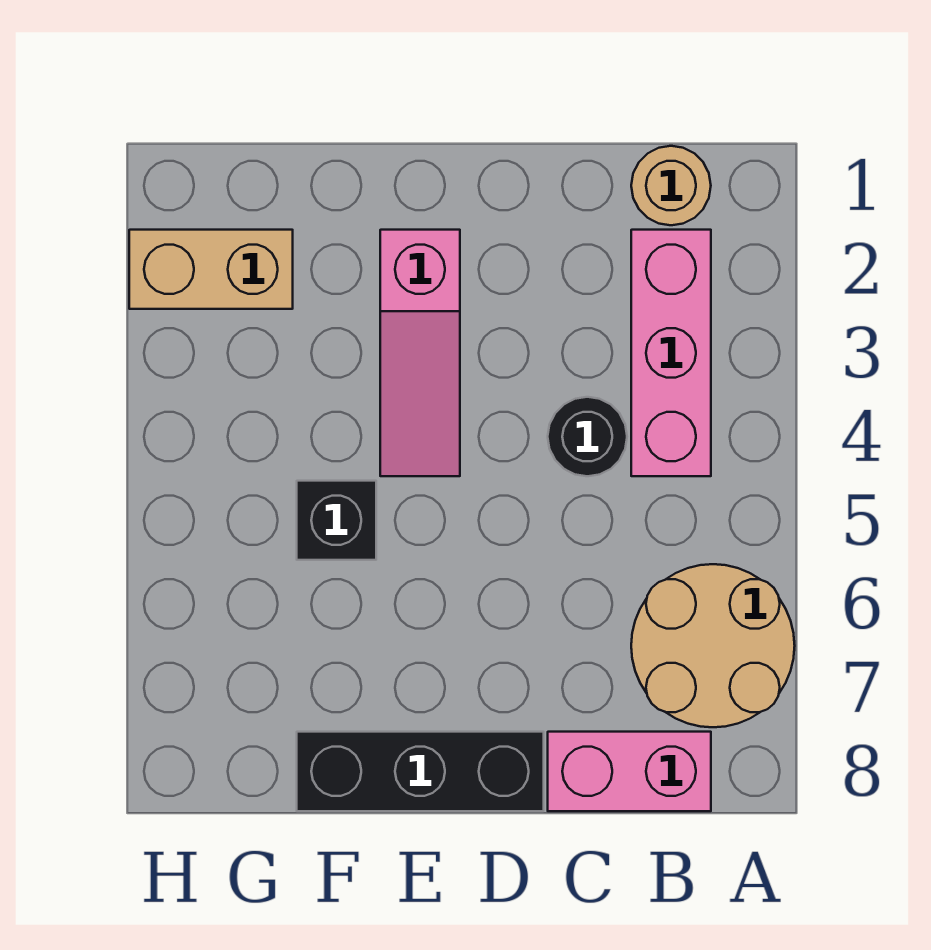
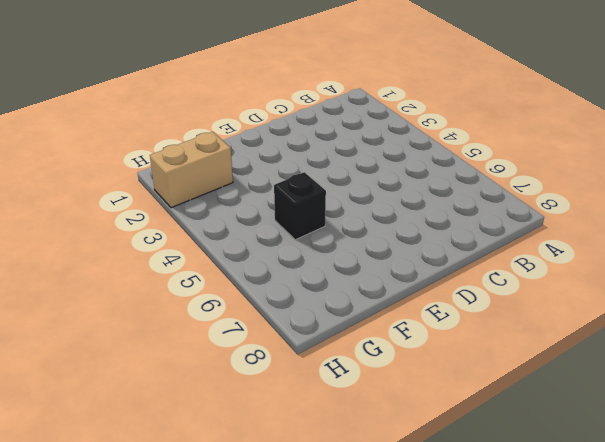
none -> tan round brick A6:B7 level 1
none -> tan round brick B1 level 1

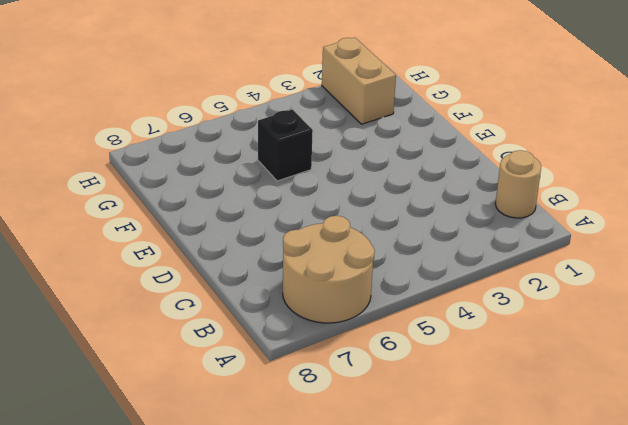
none -> pink brick B2:B4 level 1
none -> pink brick B8:C8 level 1

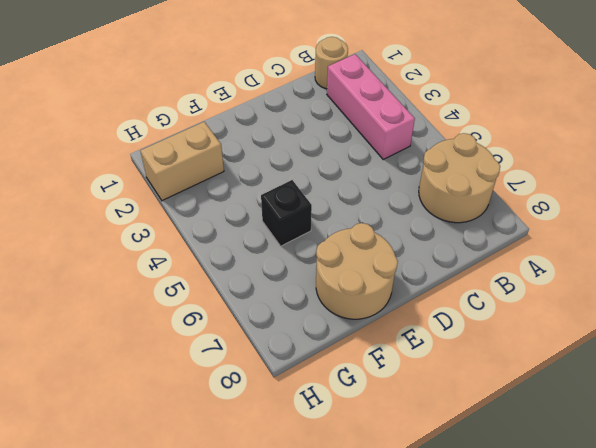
tan round brick E7:F8 level 1 -> black brick D8:F8 level 1
none -> pink brick B8:C8 level 1
none -> black round brick C4 level 1

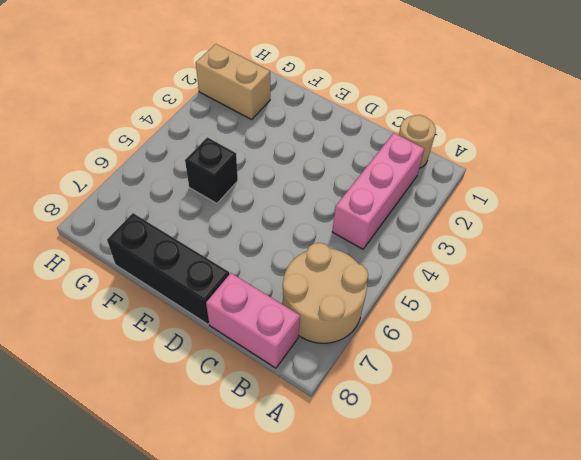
none -> black round brick C4 level 1
none -> pink slope E2:E4 level 1 top 2

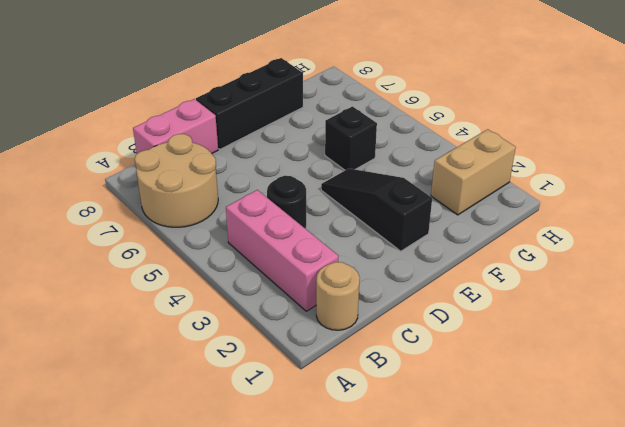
black slope E2:E4 level 1 top 2 -> pink slope E2:E4 level 1 top 2

